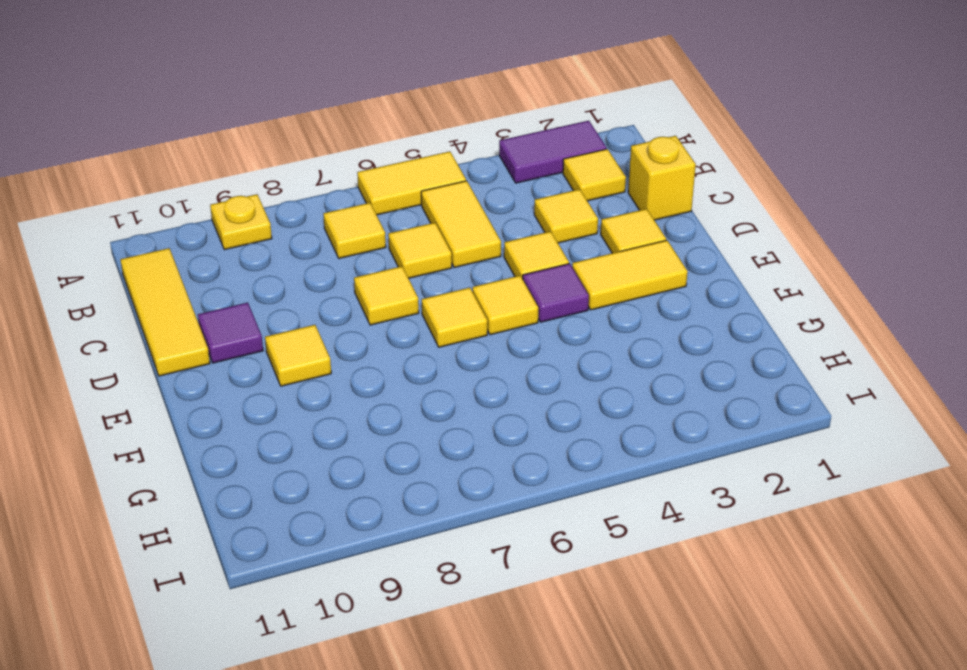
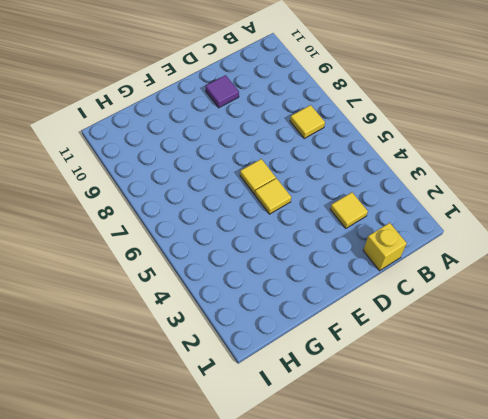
none -> purple tile A2:A3 level 1
none -> yellow tile A5:A6 level 1
none -> yellow plate A9 level 1

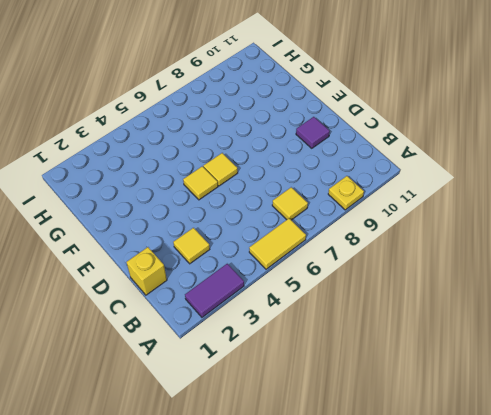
none -> yellow tile B2 level 1
none -> yellow tile B5:C5 level 1
none -> yellow tile B11:D11 level 1

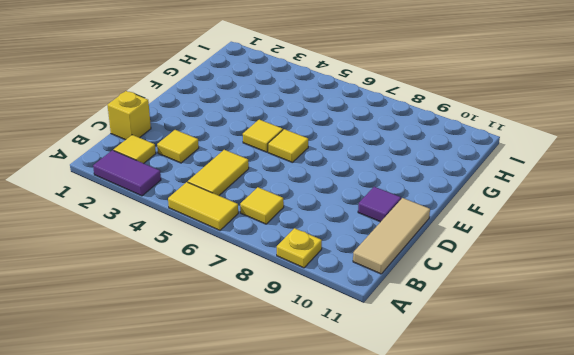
tan tile B11:D11 level 1 -> yellow tile B11:D11 level 1
none -> yellow tile C6 level 1
none -> yellow tile D2 level 1
none -> yellow tile D4 level 1

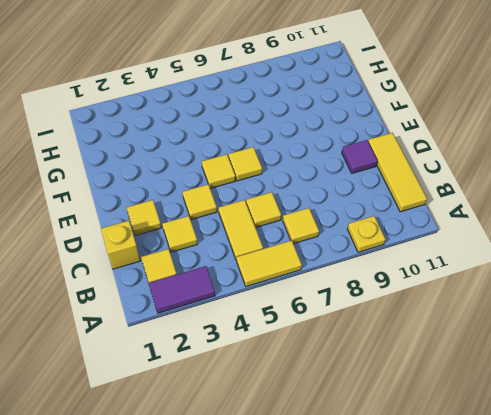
none -> yellow tile D7 level 1
none -> yellow tile E2:E3 level 1
none -> purple tile E4 level 1

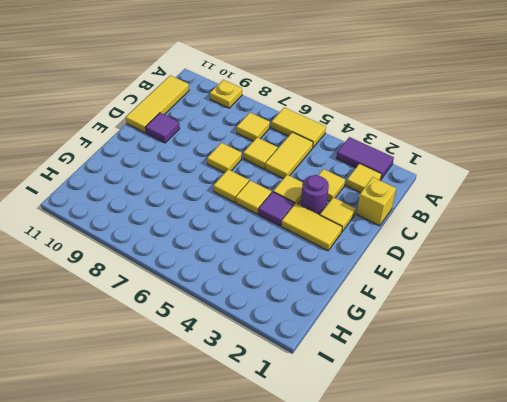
purple round brick D3 level 1 -> none
none -> yellow tile E9 level 1

